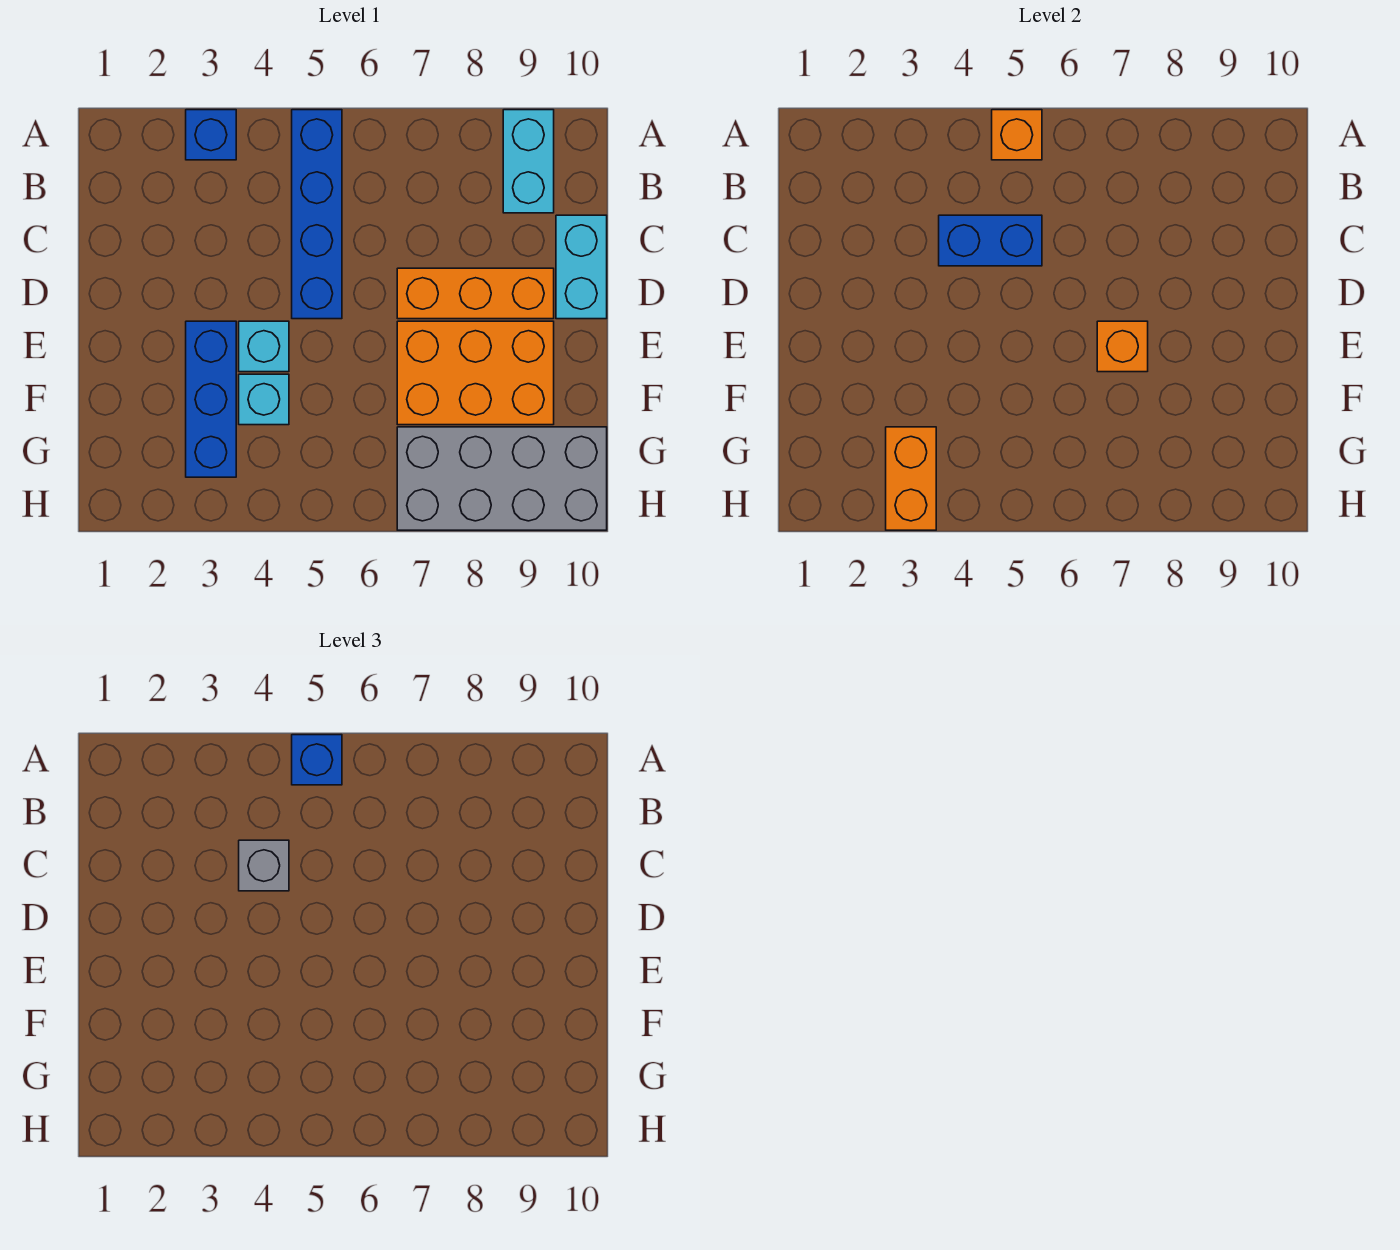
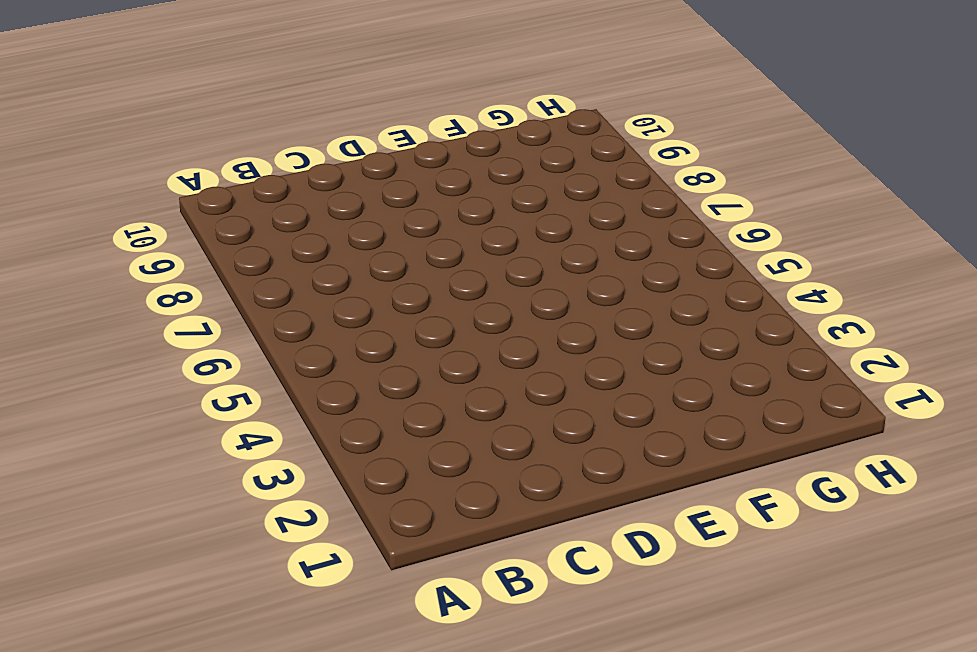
none -> blue brick A3 level 1
none -> blue brick A5:D5 level 1
none -> cyan brick A9:B9 level 1

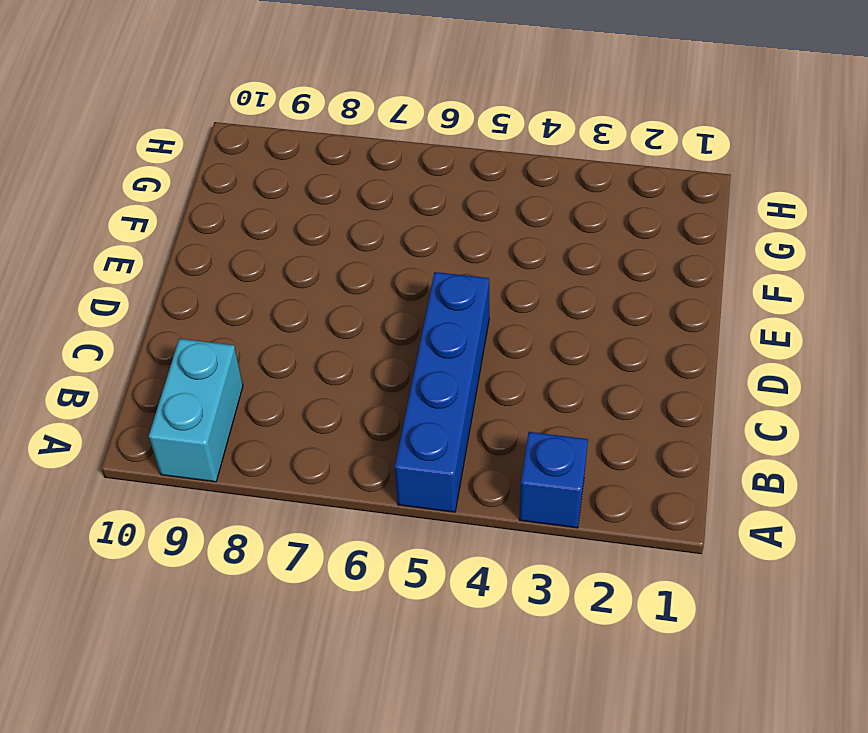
none -> cyan brick C10:D10 level 1
none -> orange brick D7:D9 level 1
none -> blue brick E3:G3 level 1

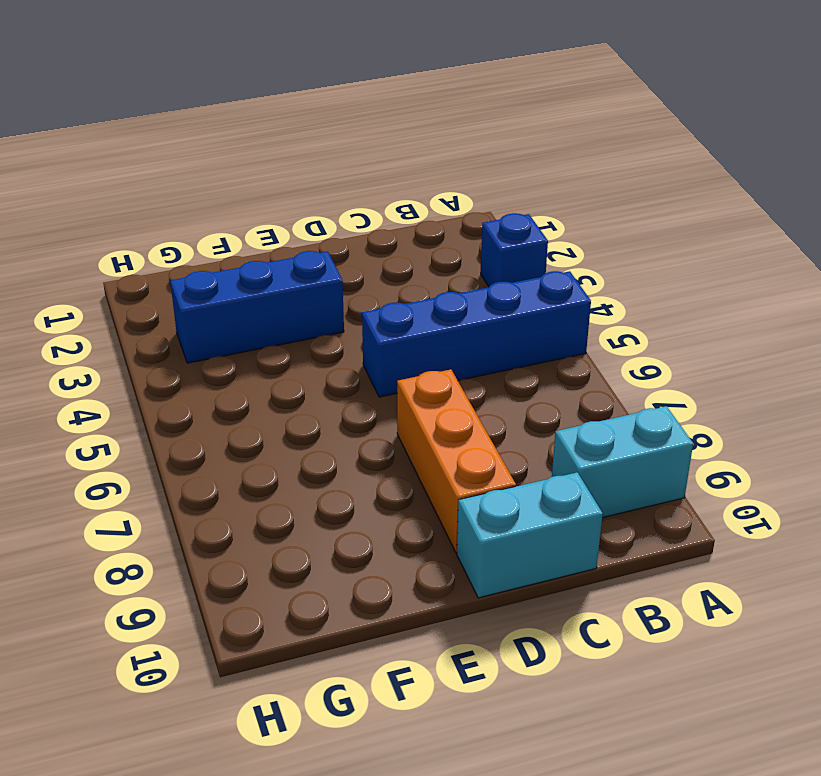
none -> cyan brick E4 level 1
none -> orange brick E7:F9 level 1
none -> cyan brick F4 level 1

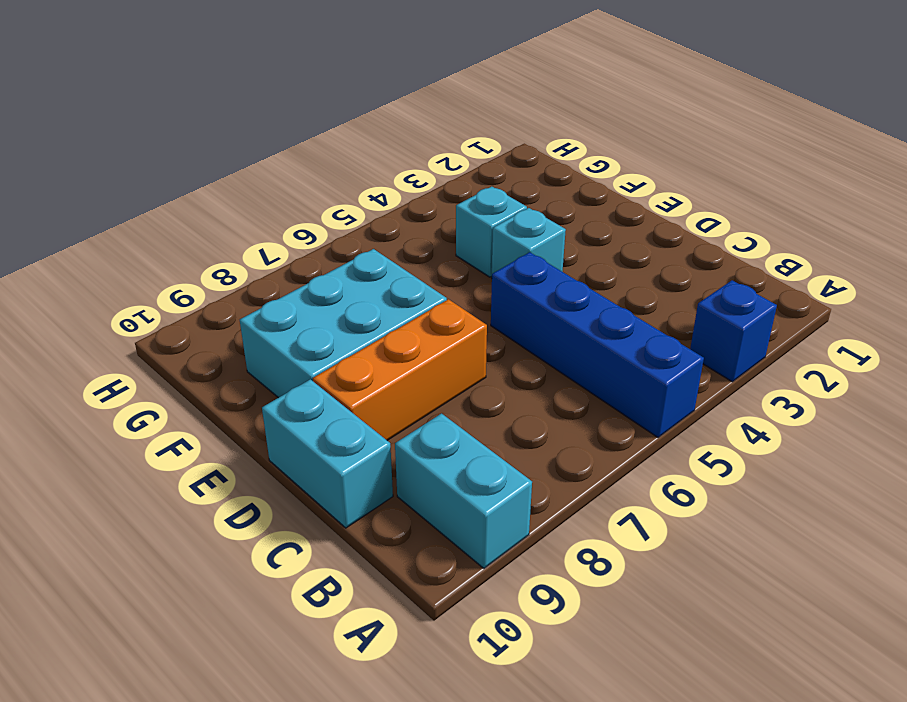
cyan brick E7:F9 level 1 -> orange brick E7:F9 level 1
none -> blue brick E3:G3 level 1
none -> grey brick G7:H10 level 1
none -> orange brick A5 level 2

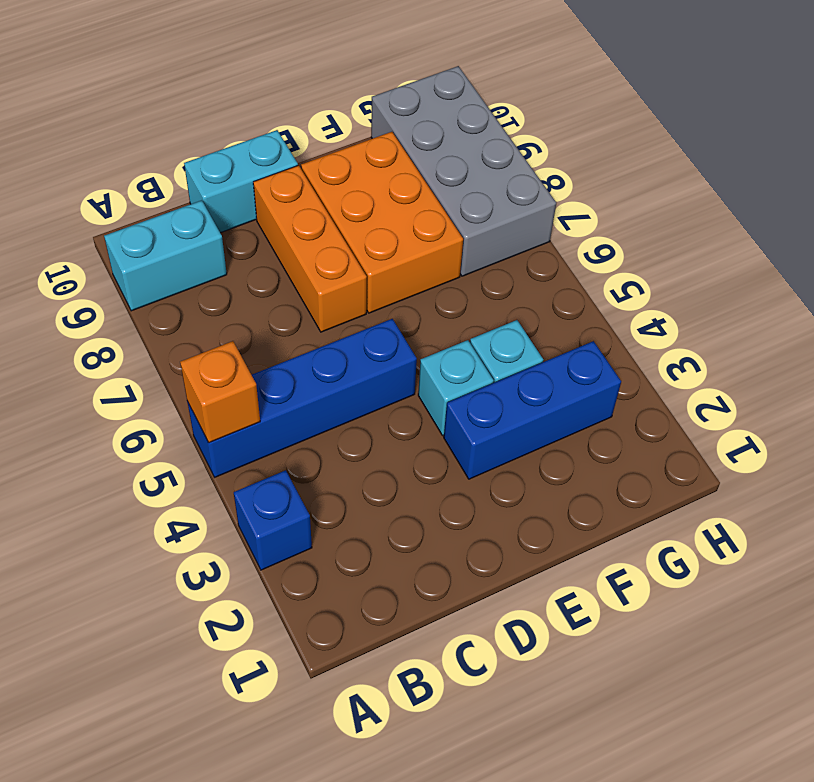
none -> blue brick C4:C5 level 2
none -> orange brick E7 level 2
none -> orange brick G3:H3 level 2

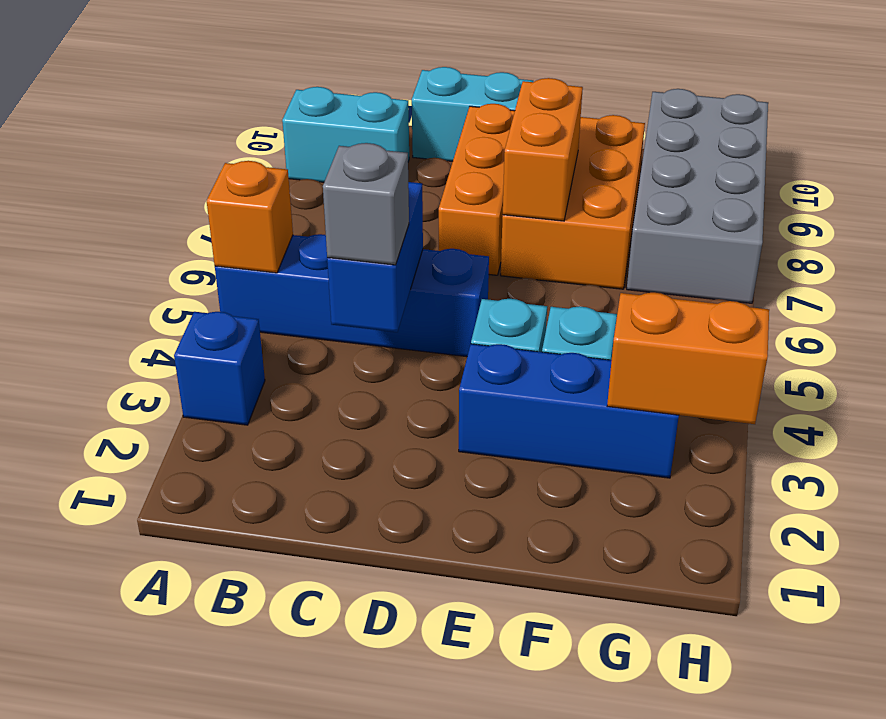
orange brick E7:E8 level 2 -> orange brick E7 level 2
none -> blue brick A5 level 3

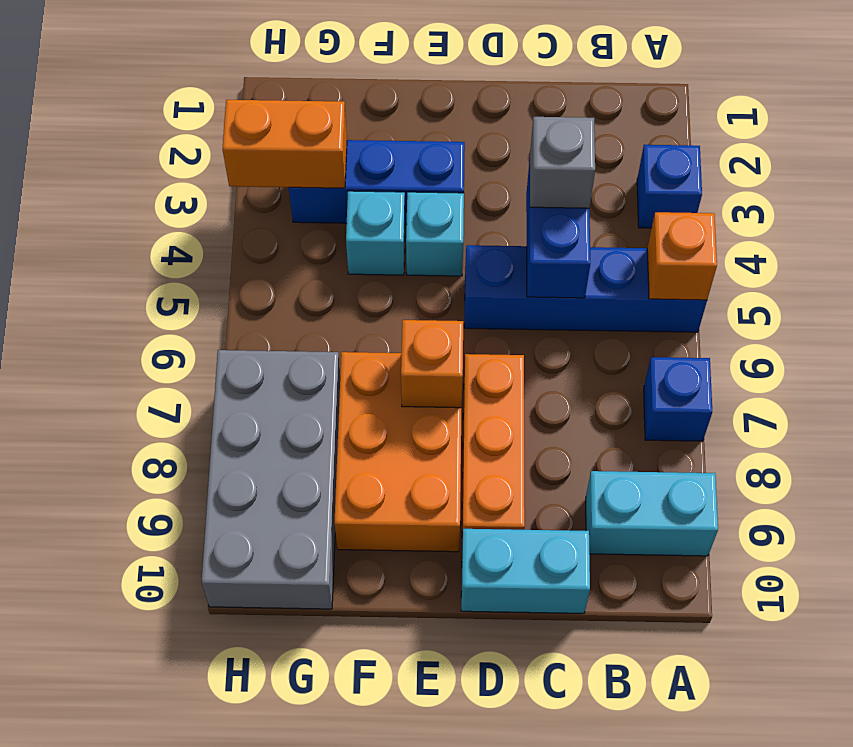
blue brick A7 level 1 -> blue brick A5 level 3

